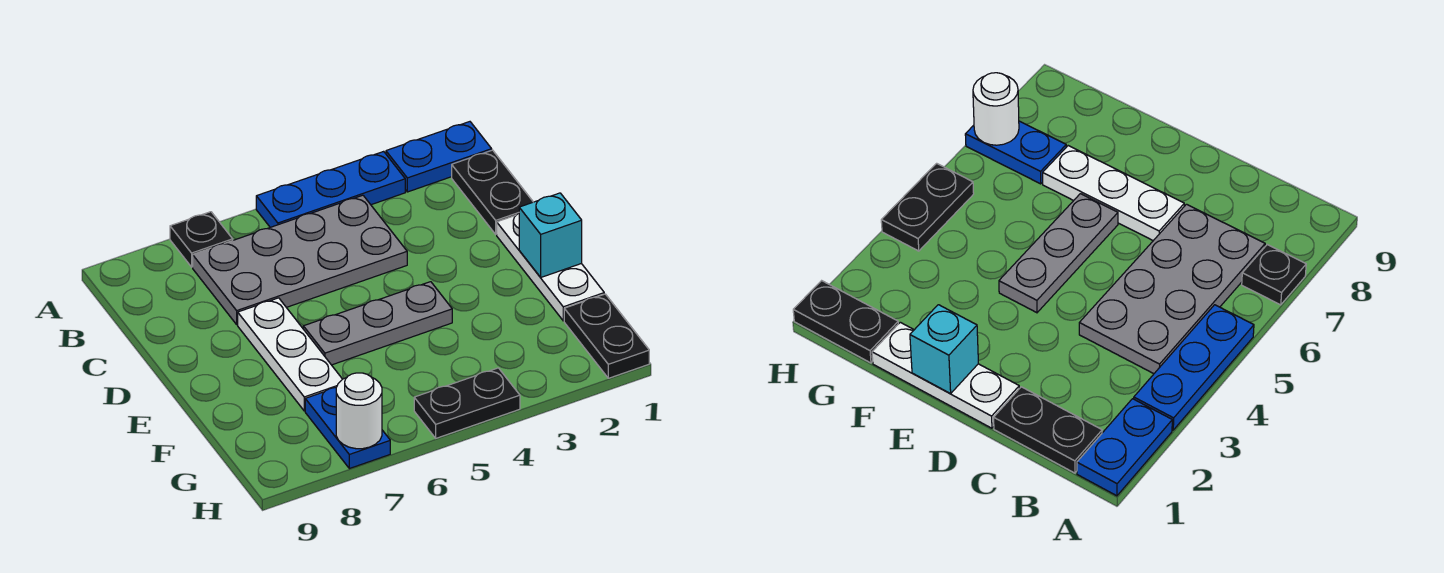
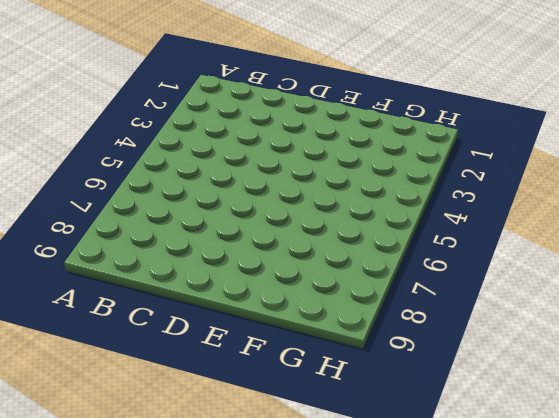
none -> blue plate A1:A2 level 1
none -> blue plate A3:A5 level 1
none -> black plate A7 level 1

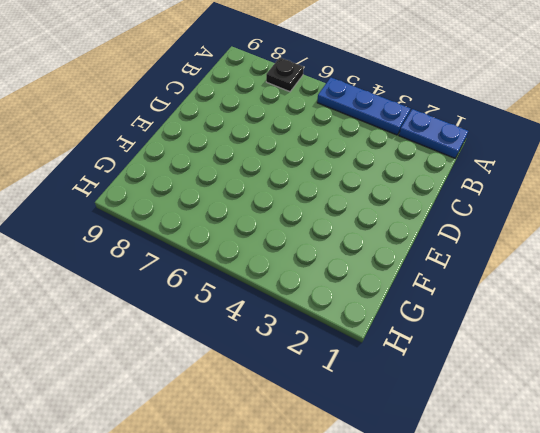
none -> black plate B1:C1 level 1
none -> grey plate B4:C7 level 1
none -> white plate D1:F1 level 1

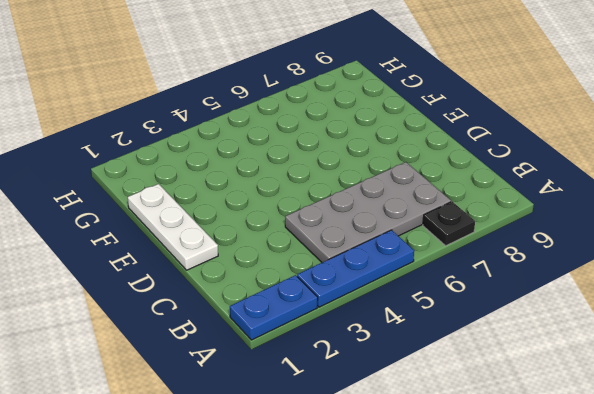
none -> black plate B1:C1 level 1
none -> white plate D7:F7 level 1
none -> grey plate E4:E6 level 1

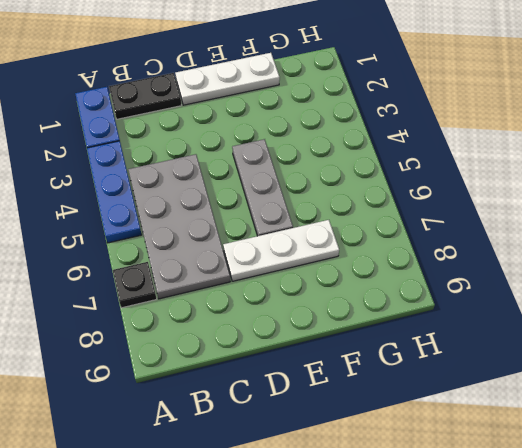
none -> black plate G1:H1 level 1
none -> blue plate G7:H7 level 1
none -> black plate H4:H5 level 1

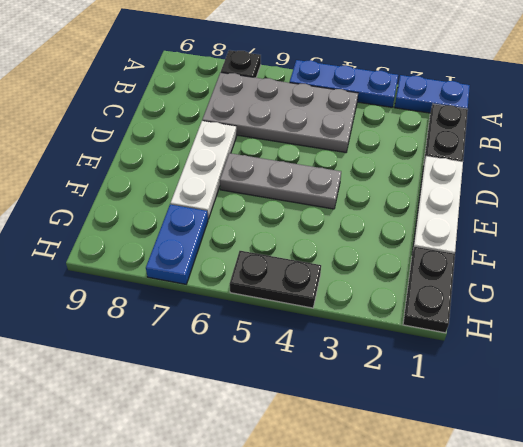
none -> cyan brick E1 level 2
none -> white round brick H7 level 2

